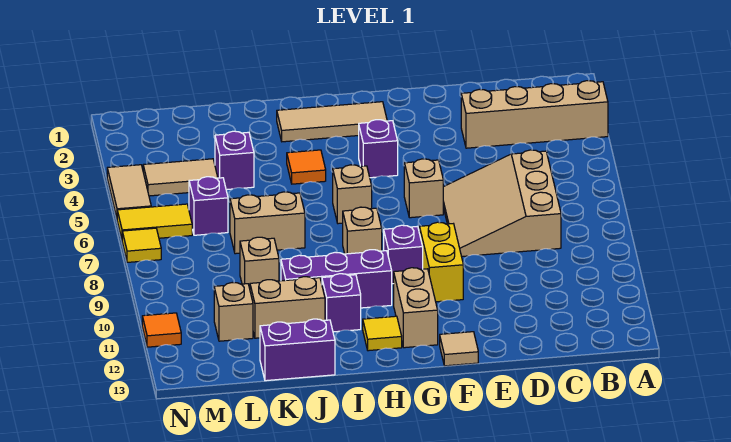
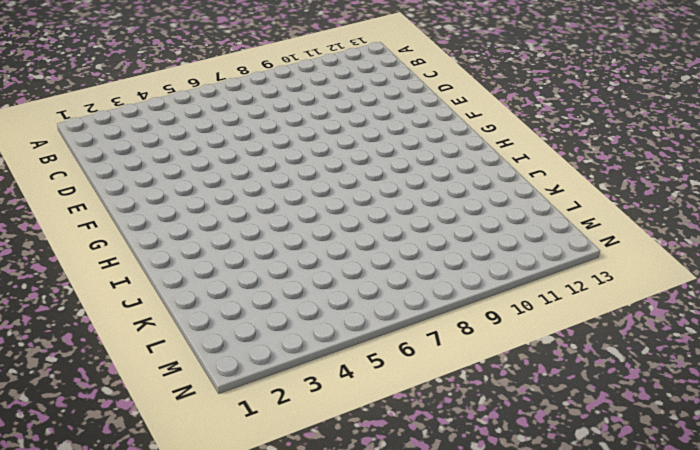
none -> tan brick A3:D3 level 1
none -> tan slope C6:E8 level 1 top C
none -> tan brick F6 level 1

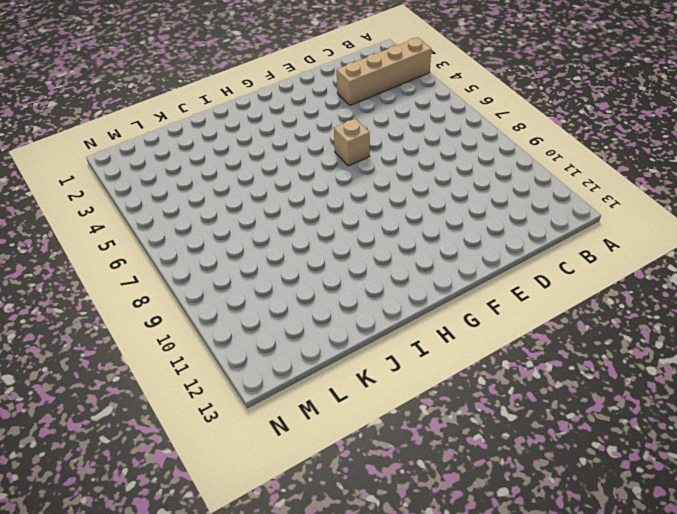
none -> tan slope C6:E8 level 1 top C
none -> yellow brick F9:F10 level 1
none -> tan tile F13 level 1

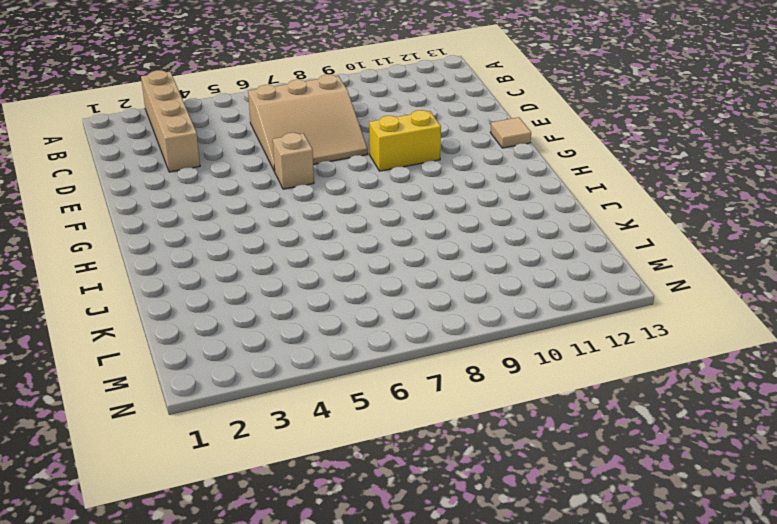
none -> tan tile G2:I2 level 1
none -> purple brick G4 level 1
none -> purple brick G9 level 1

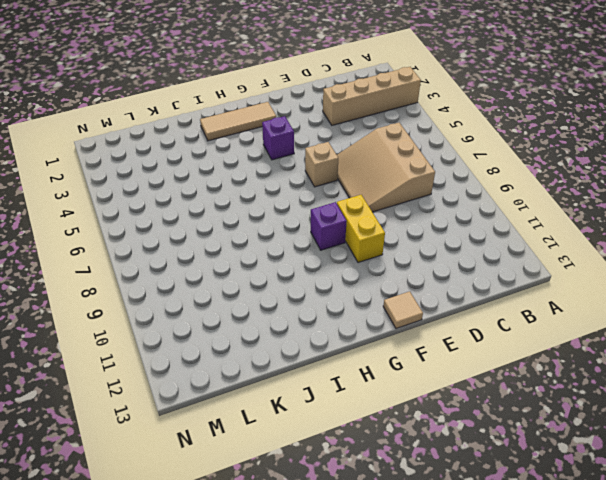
none -> tan brick G11:G12 level 1
none -> tan brick H6 level 1
none -> tan brick H8 level 1

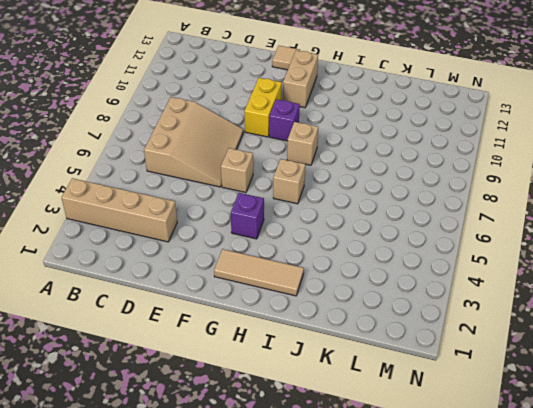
none -> purple brick H10:J10 level 1
none -> yellow tile H12 level 1
none -> orange tile I4 level 1

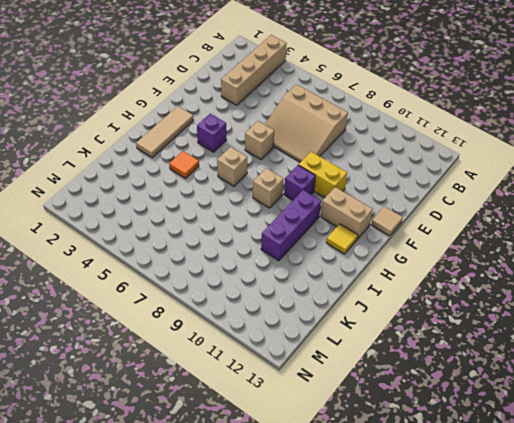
none -> purple brick I11 level 1
none -> tan brick J7:K7 level 1
none -> tan brick J11:K11 level 1

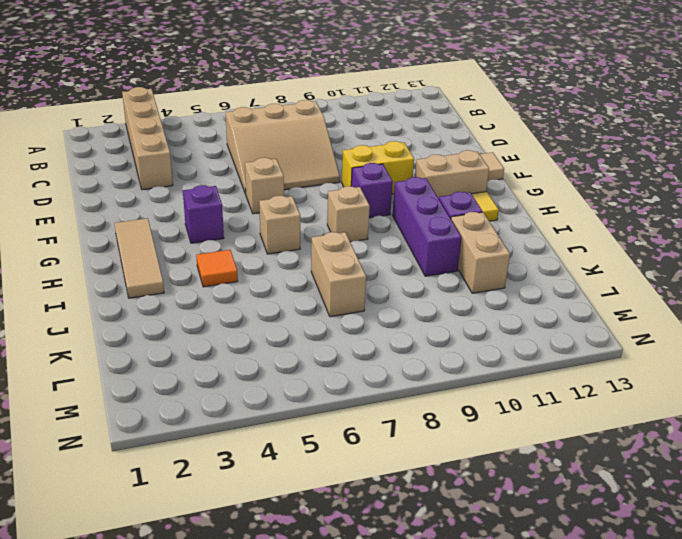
none -> purple brick J13:K13 level 1
none -> purple brick K4 level 1
none -> tan brick K9 level 1

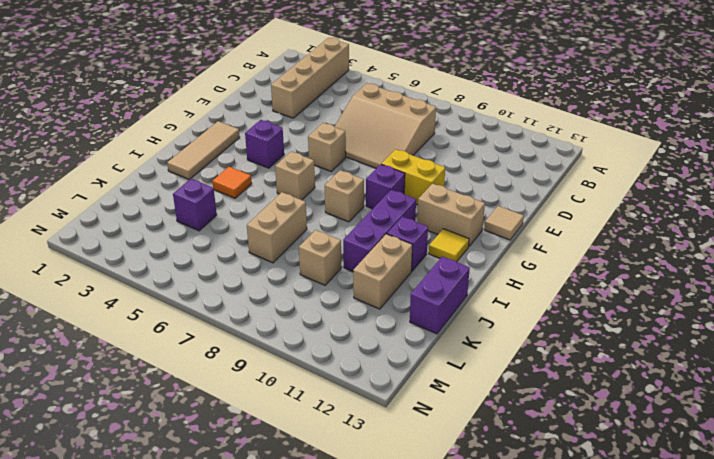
none -> tan tile L4:M4 level 1
none -> purple brick L6 level 1
none -> tan brick L11 level 1

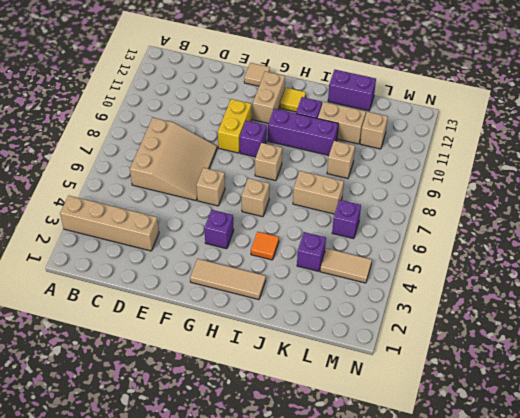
none -> yellow tile M6:N6 level 1
none -> tan tile N4:N5 level 1
none -> yellow tile N7 level 1

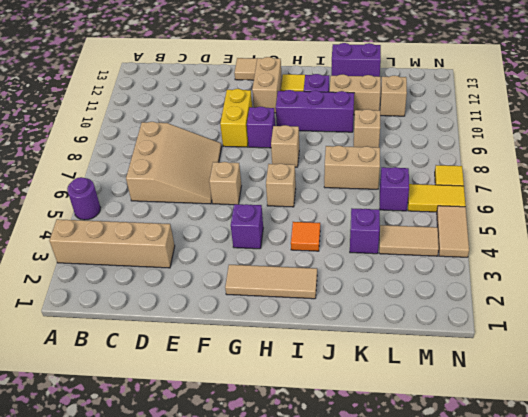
purple round brick A5 level 1 -> none
none -> orange tile N11 level 1

